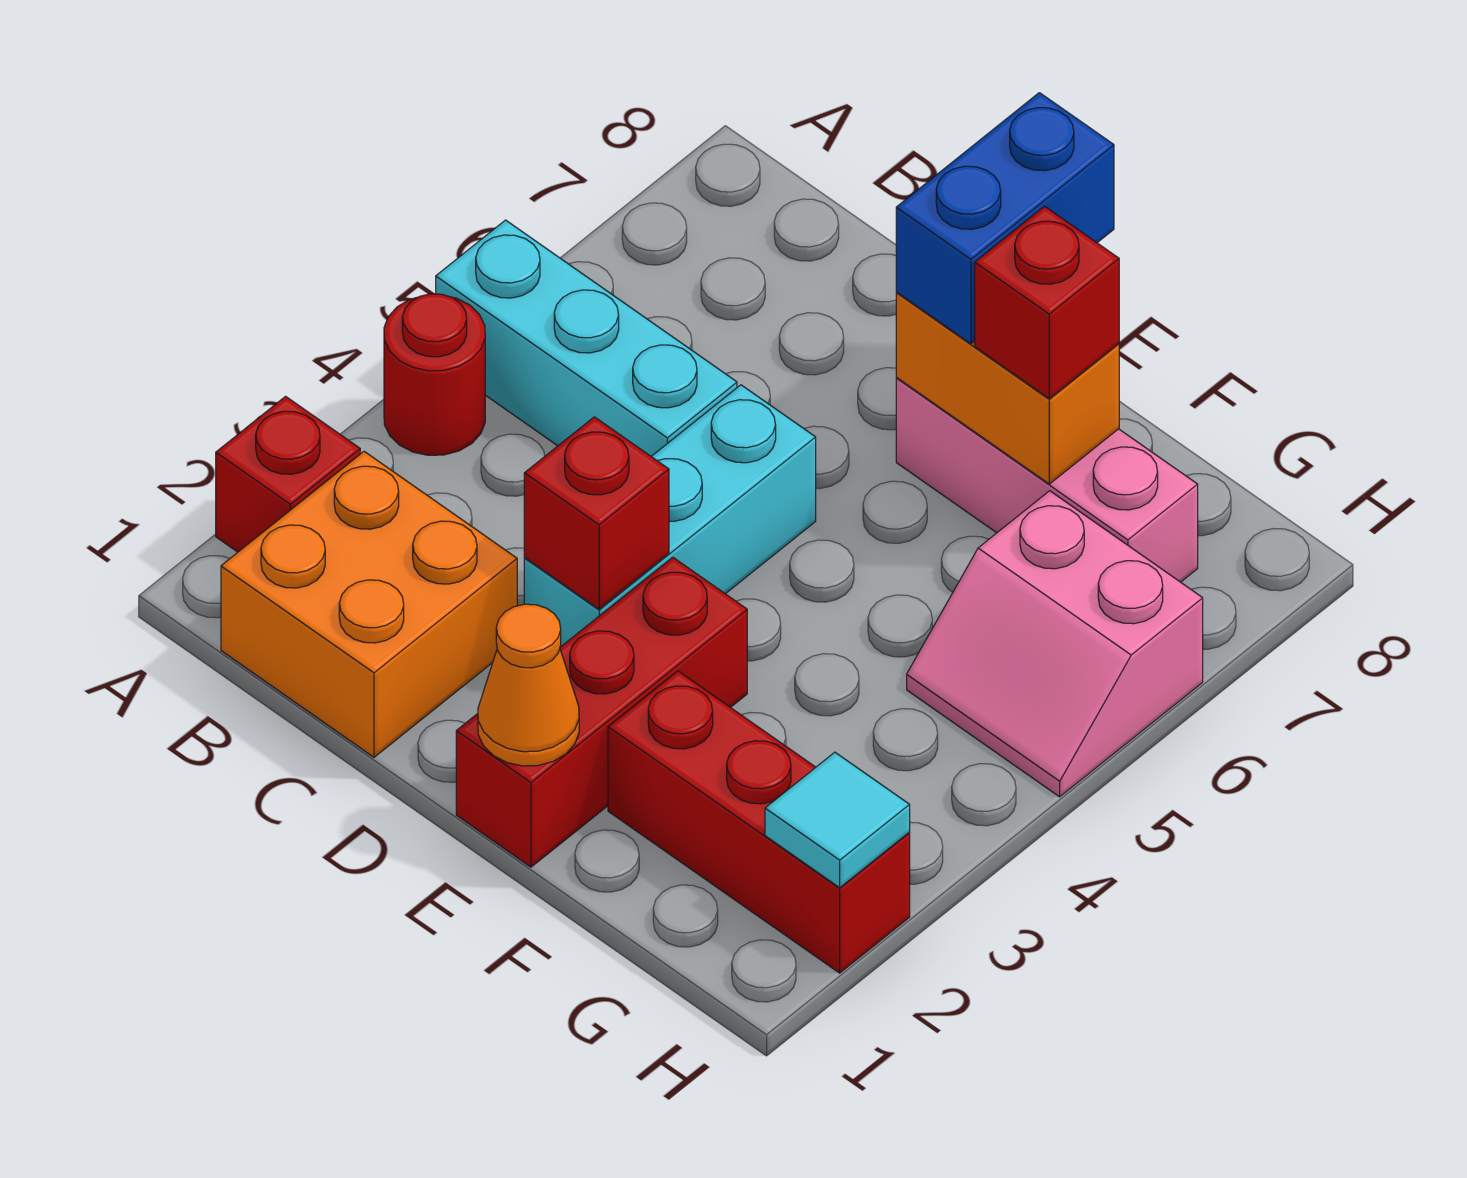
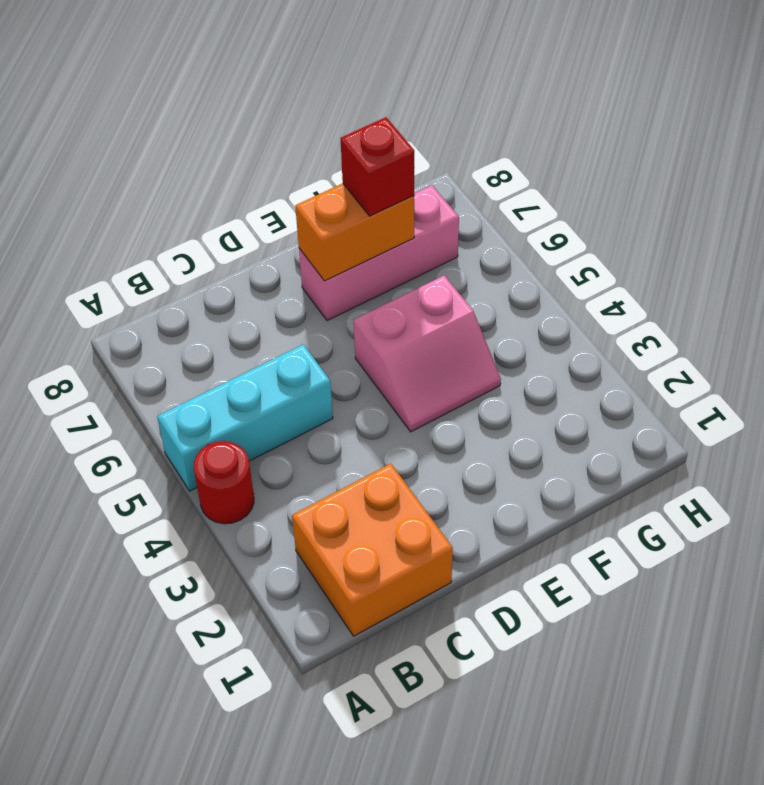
pink slope E4:F5 level 1 top 5 -> pink slope G5:H6 level 1 top 6
none -> red brick A2 level 1
none -> cyan brick D3:D5 level 1
none -> red brick E1:E3 level 1

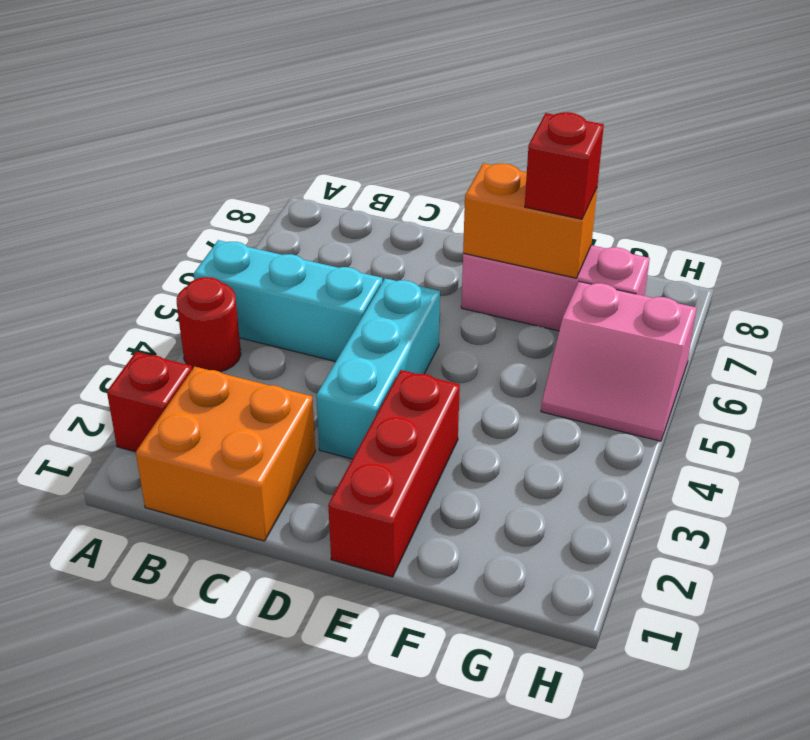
none -> red brick F2:H2 level 1
none -> red brick D3 level 2
none -> orange cone E1 level 2

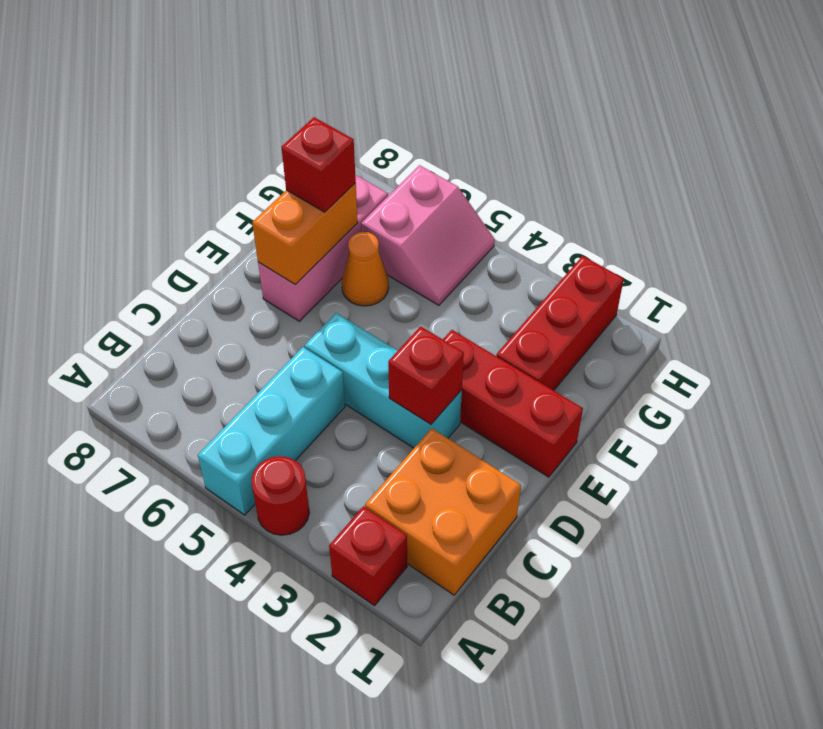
orange cone F6 level 1 -> orange cone E1 level 2
none -> cyan tile H2 level 2
none -> blue brick E7:E8 level 3

